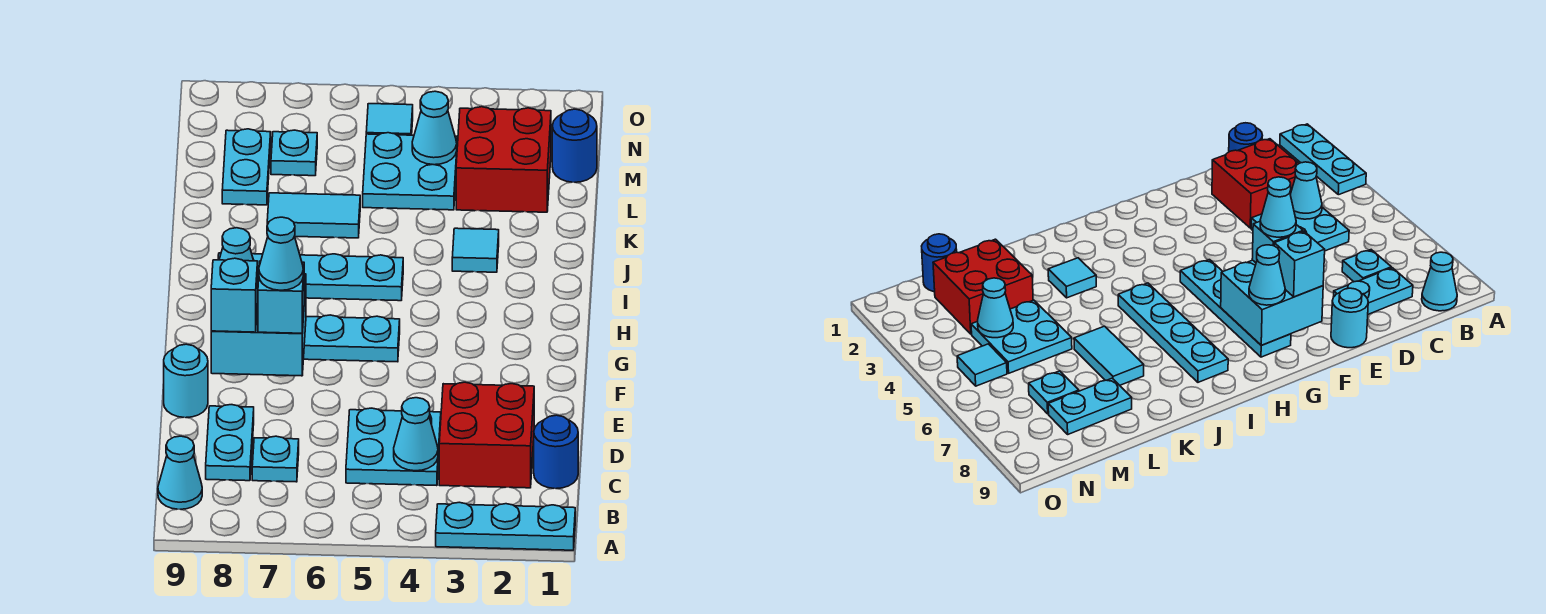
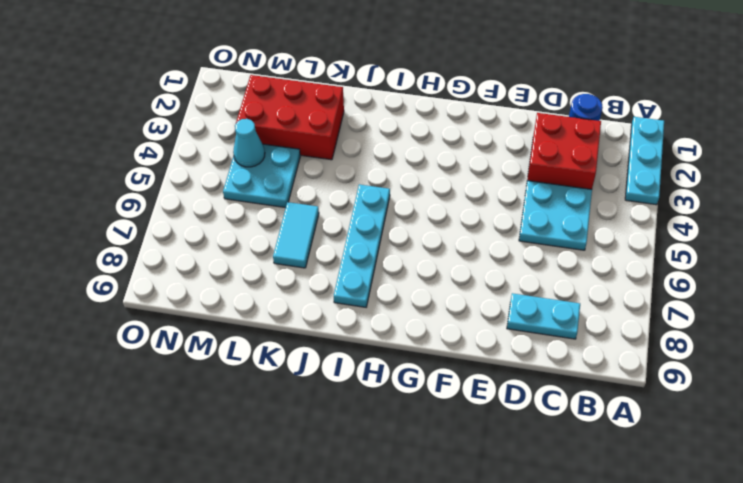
red brick K2:M3 level 1 -> red brick L2:M3 level 1
none -> cyan cone B9 level 1
none -> cyan plate C7 level 1
none -> cyan round brick E9 level 1

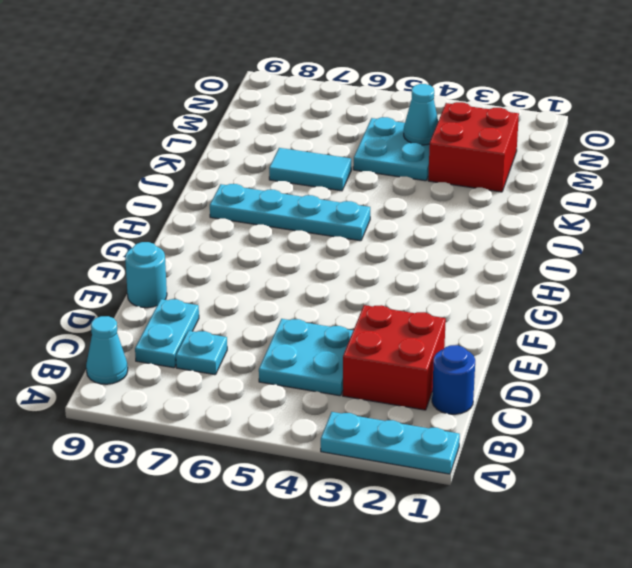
none -> cyan plate G5:G8 level 1
none -> cyan tile J3 level 1
none -> cyan plate L8:M8 level 1

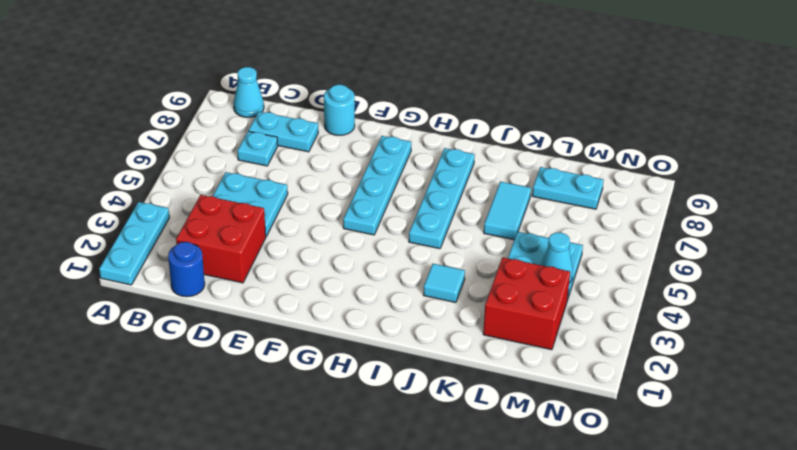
none -> blue round brick M1 level 1
none -> cyan plate M7 level 1
none -> cyan tile N5 level 1

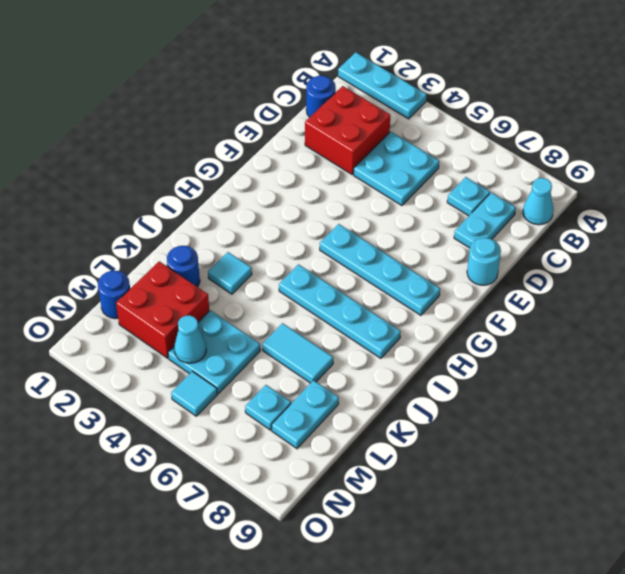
blue round brick K2 level 1 -> none
none -> cyan cone C4 level 2
none -> cyan brick F7:G8 level 2
none -> cyan brick F7 level 3

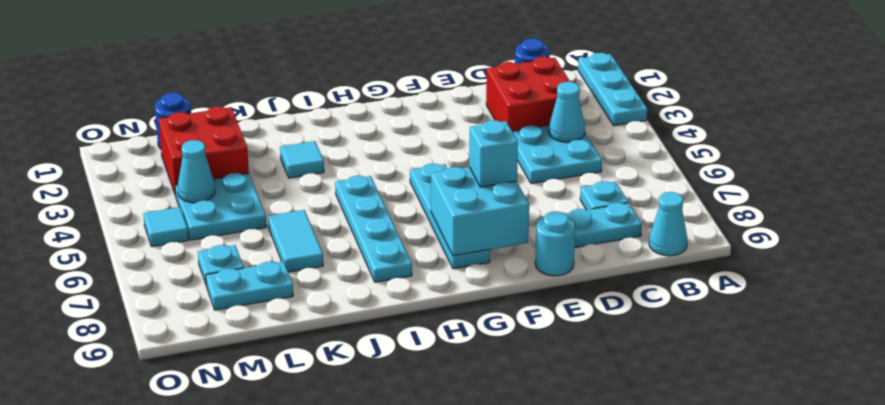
none -> cyan brick F8 level 3
none -> cyan cone G8 level 3
none -> cyan cone F7 level 4

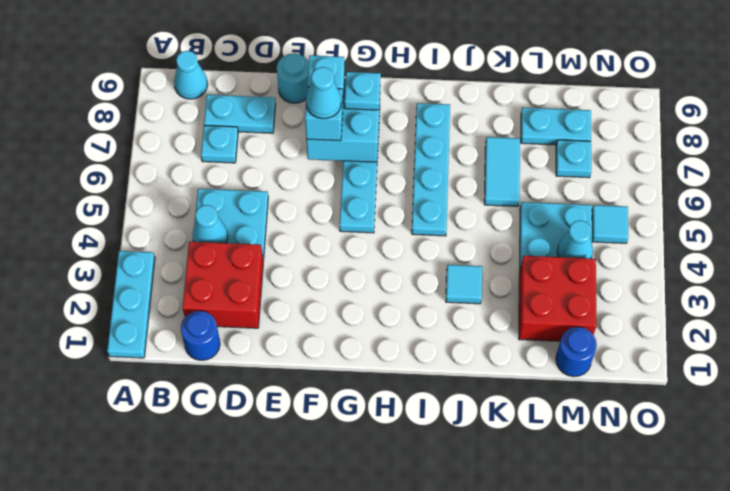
cyan plate G8 level 3 -> cyan cone G8 level 3

